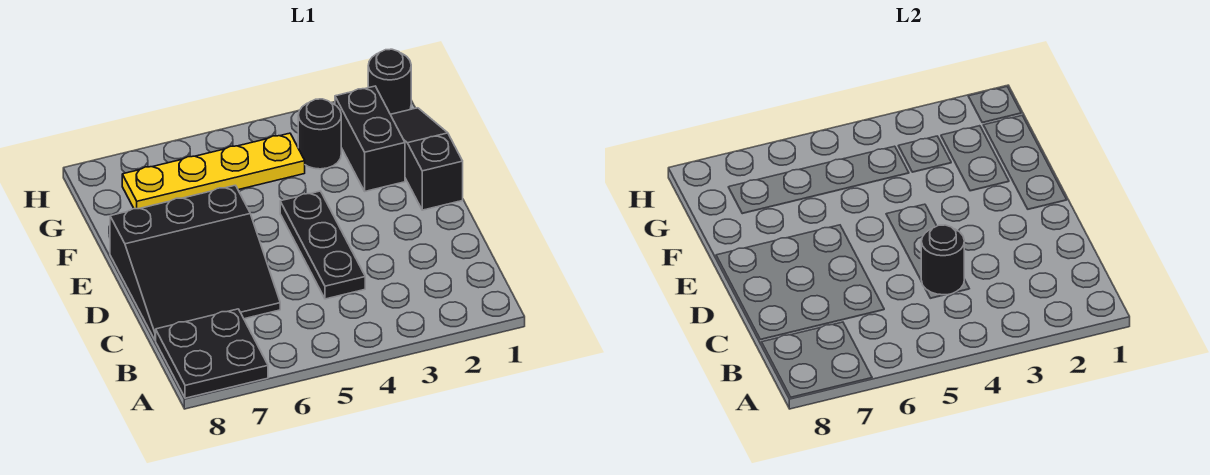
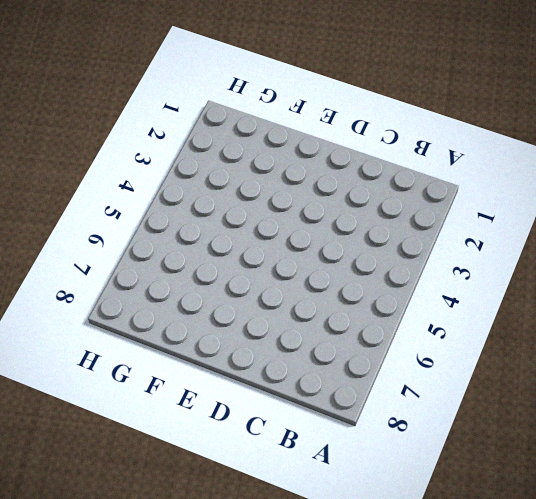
none -> black plate A7:B8 level 1
none -> black plate C4:E4 level 1

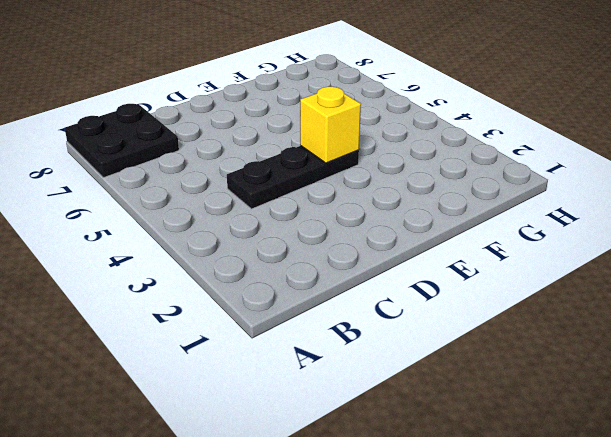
yellow brick E4 level 2 -> none
none -> black slope C6:E8 level 1 top E
none -> black slope E1:G1 level 1 top E

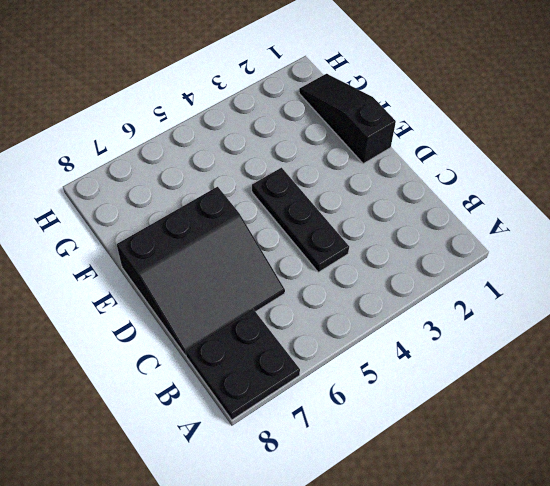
none -> black brick F2:G2 level 1
none -> black round brick G3 level 1

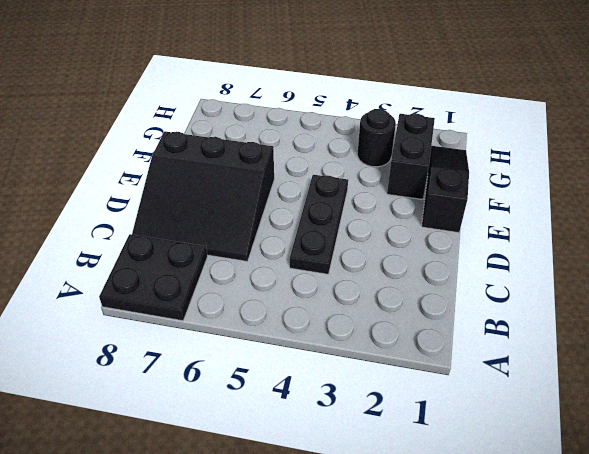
none -> yellow plate G4:G7 level 1
none -> black round brick H1 level 1

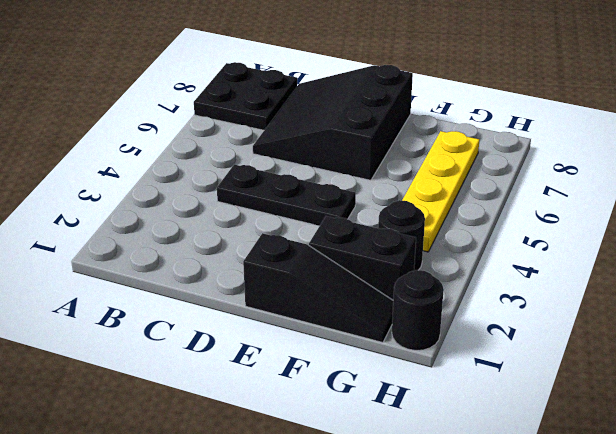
none -> black round brick C4 level 2

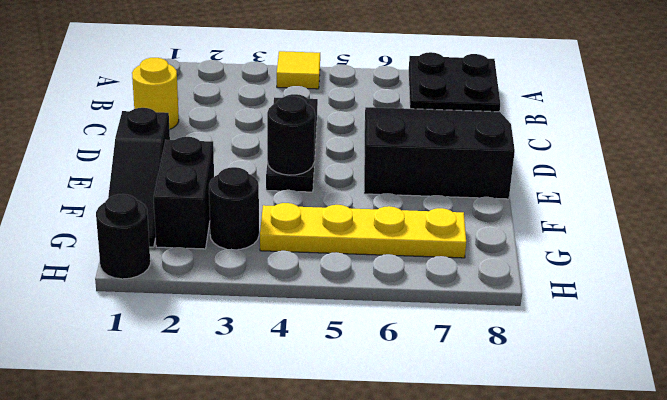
yellow tile A4 level 1 -> none
yellow round brick C1 level 1 -> none
black round brick E4 level 2 -> black round brick C4 level 2

